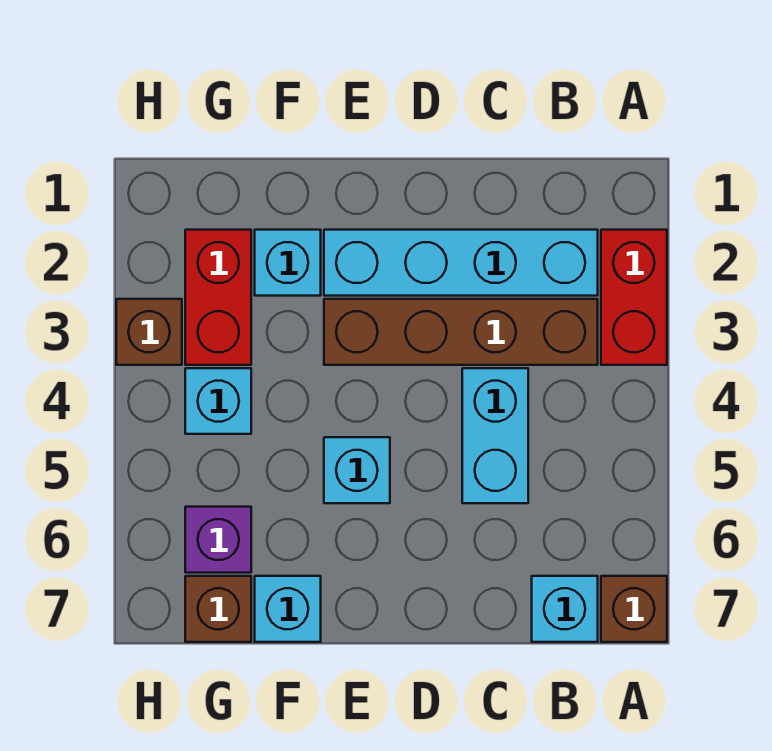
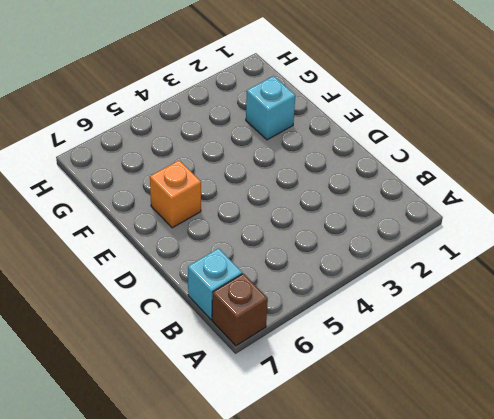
orange brick E6 level 1 -> none
none -> red brick A2:A3 level 1
none -> cyan brick B2:E2 level 1
none -> brown brick B3:E3 level 1

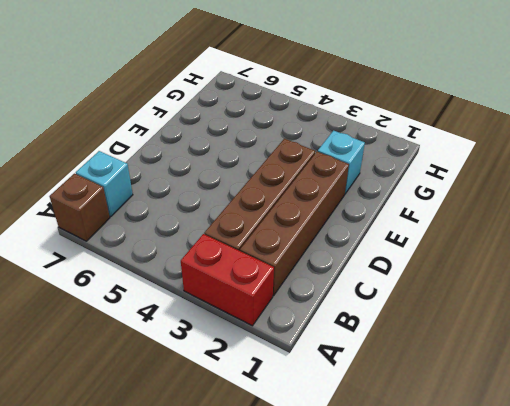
brown brick B2:E2 level 1 -> cyan brick B2:E2 level 1
none -> cyan brick C4:C5 level 1
none -> cyan brick E5 level 1
none -> cyan brick F7 level 1

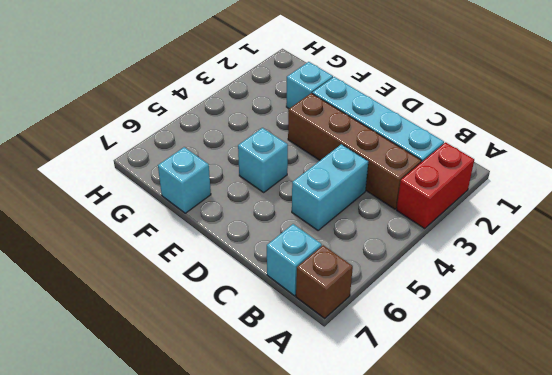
none -> red brick G2:G3 level 1
none -> cyan brick G4 level 1
none -> purple brick G6 level 1

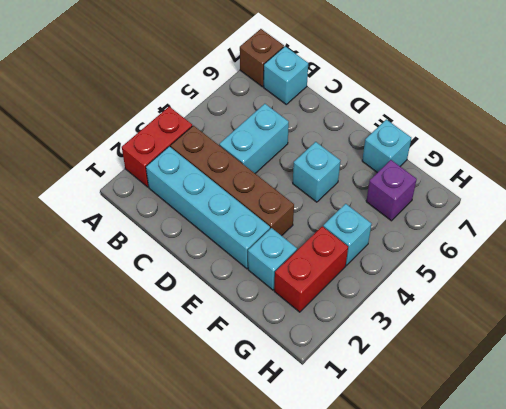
none -> brown brick G7 level 1
none -> brown brick H3 level 1

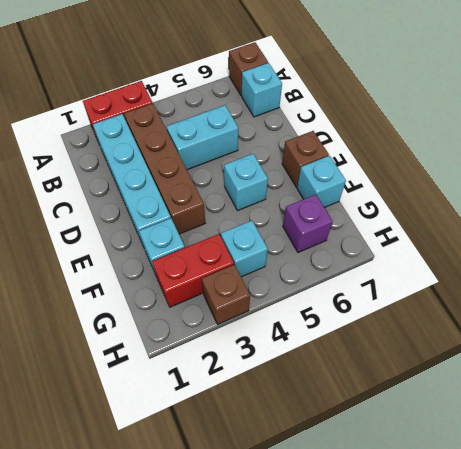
brown brick E7 level 1 -> brown brick G7 level 1

